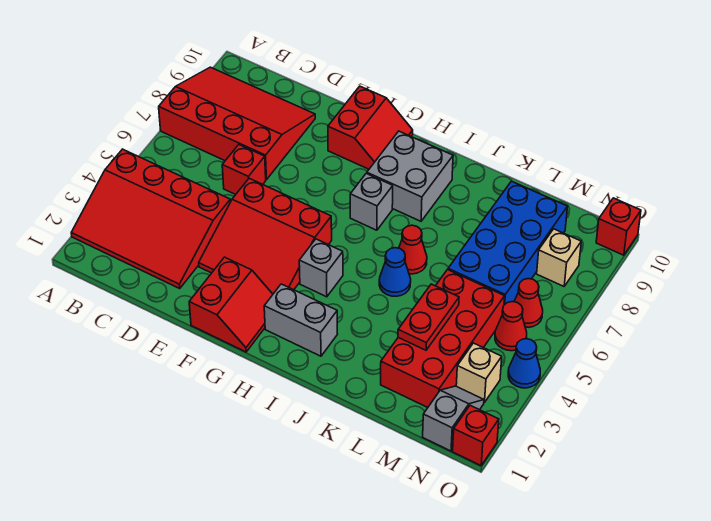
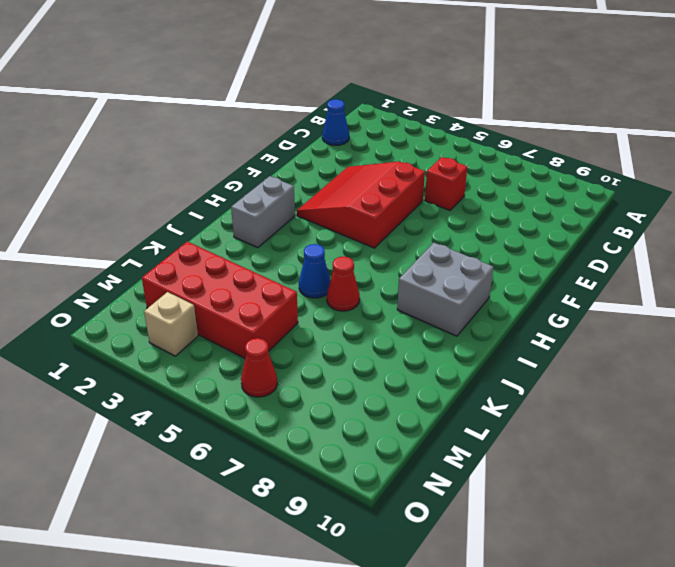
blue cone C1 level 1 -> blue cone O4 level 1
none -> red slope A2:D4 level 1 top 4
none -> red slope A7:D9 level 1 top 7
none -> red slope F1:G2 level 1 top F

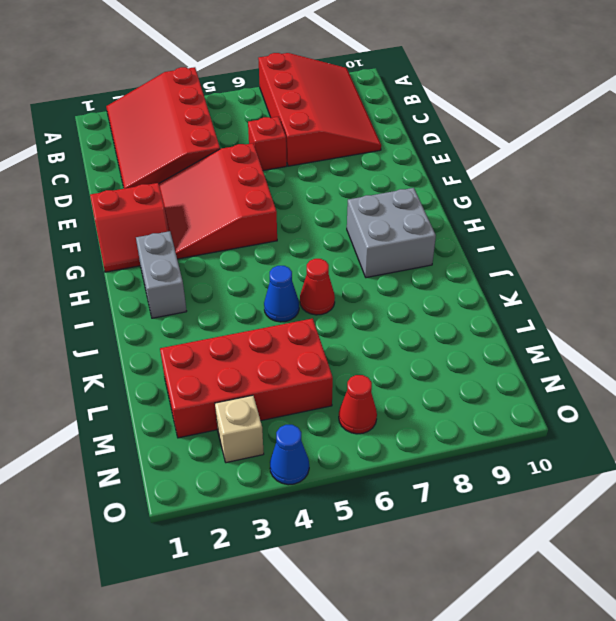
none -> red slope F9:G10 level 1 top F
none -> grey brick H4 level 1
none -> grey brick H7 level 1

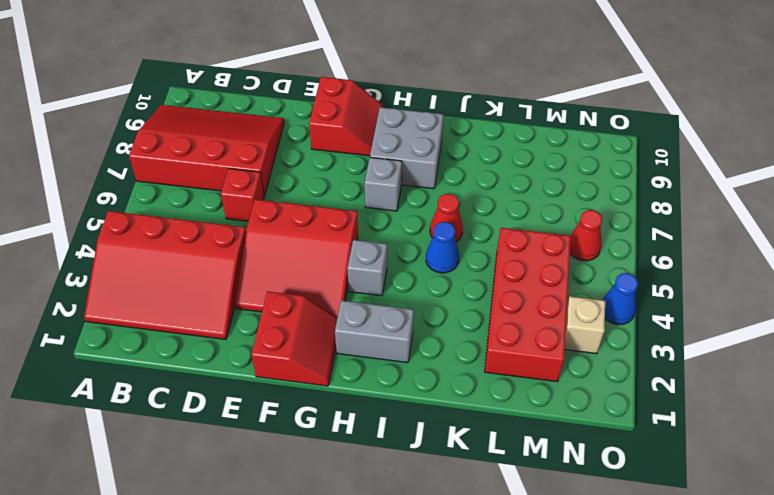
none -> blue brick L6:M9 level 1
none -> grey slope N1:N2 level 1 top 1
none -> red cone N5 level 1

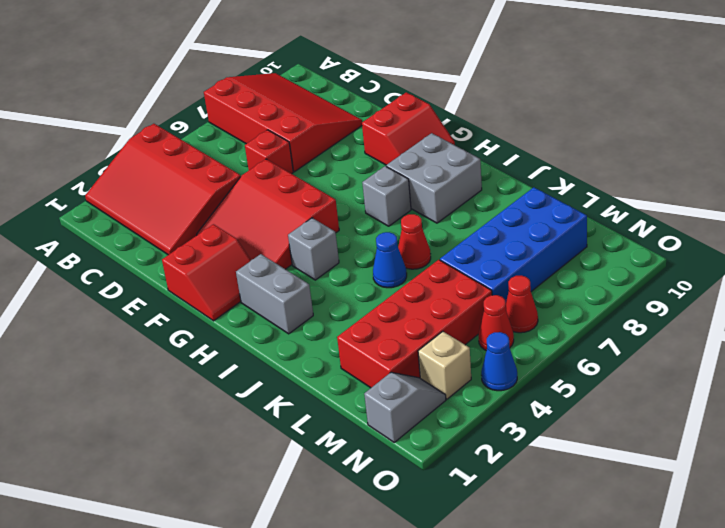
none -> tan brick N8 level 1
none -> red brick O1 level 1
none -> red brick O10 level 1

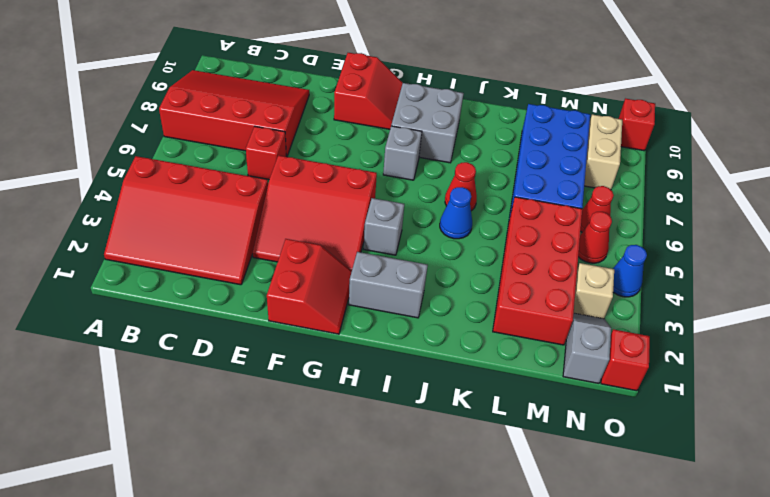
tan brick N8:N9 level 1 -> tan brick N8 level 1
none -> red plate L3:L4 level 2

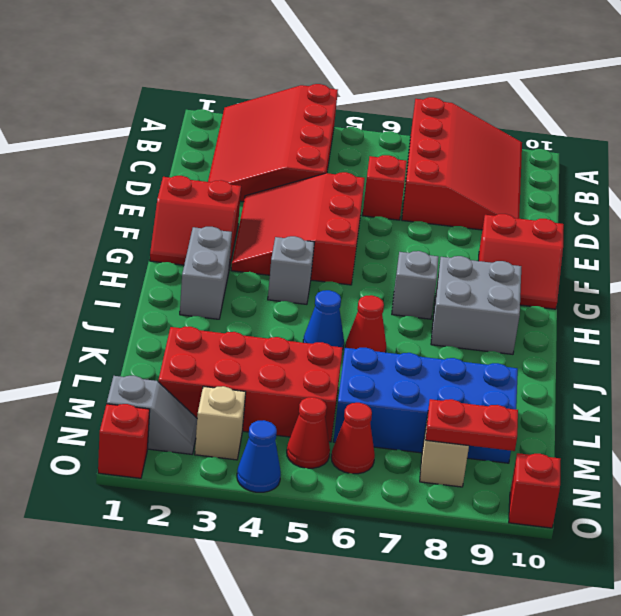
red plate N8:N9 level 2 -> red plate L3:L4 level 2

